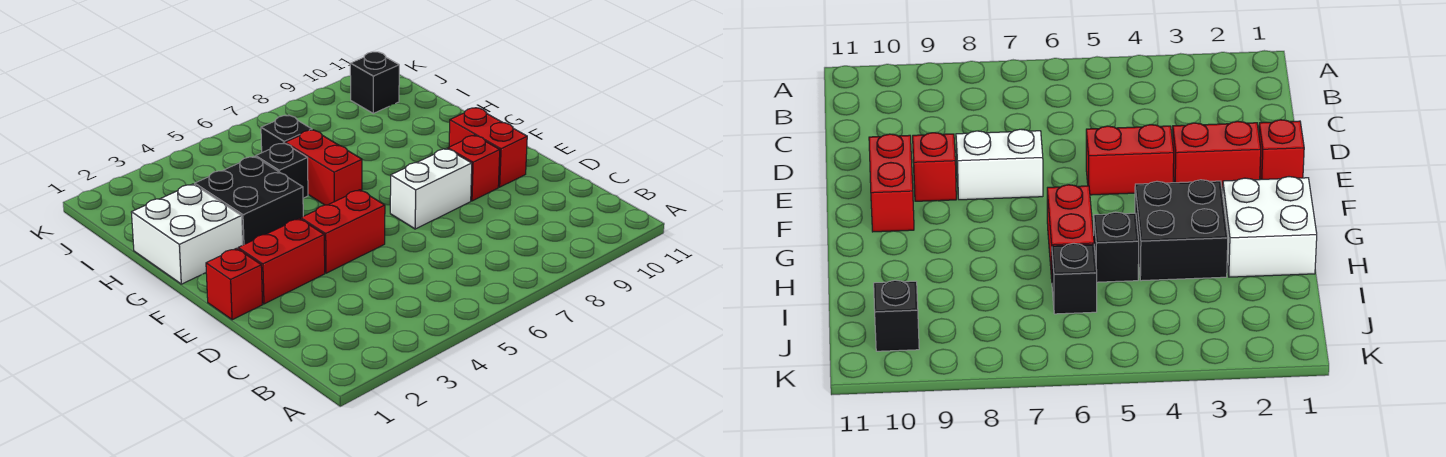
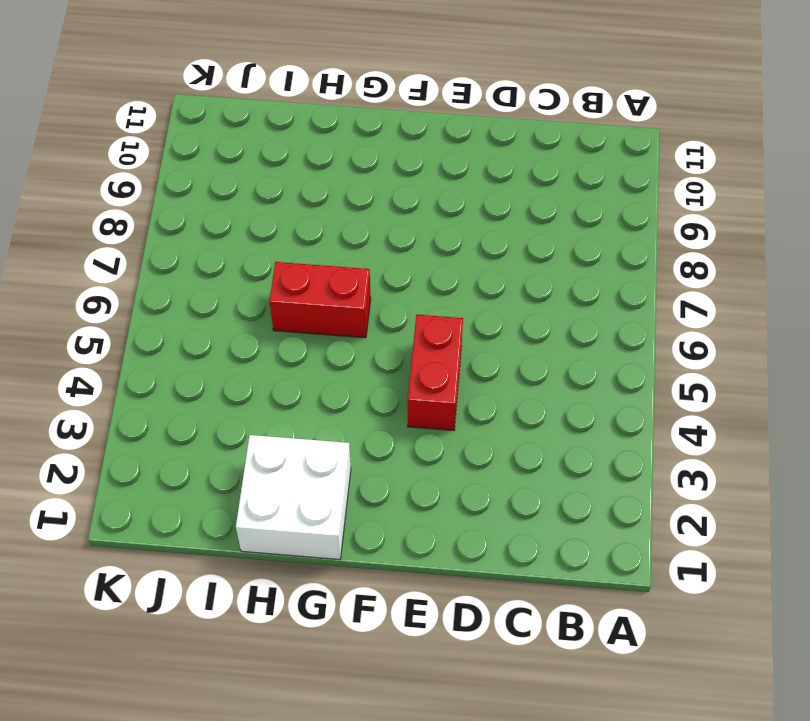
none -> red brick E1 level 1
none -> red brick E2:E3 level 1
none -> white brick E7:E8 level 1

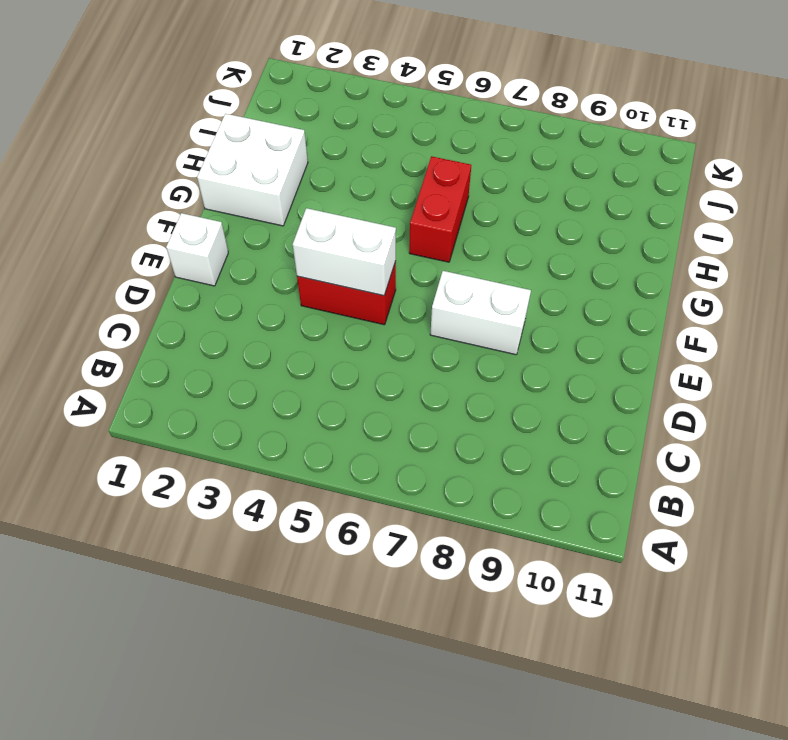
white brick E1 level 1 -> red brick E1 level 1
white brick E4:E5 level 2 -> none
none -> red brick E2:E3 level 1
none -> red brick E9 level 1
none -> red brick E10:F10 level 1

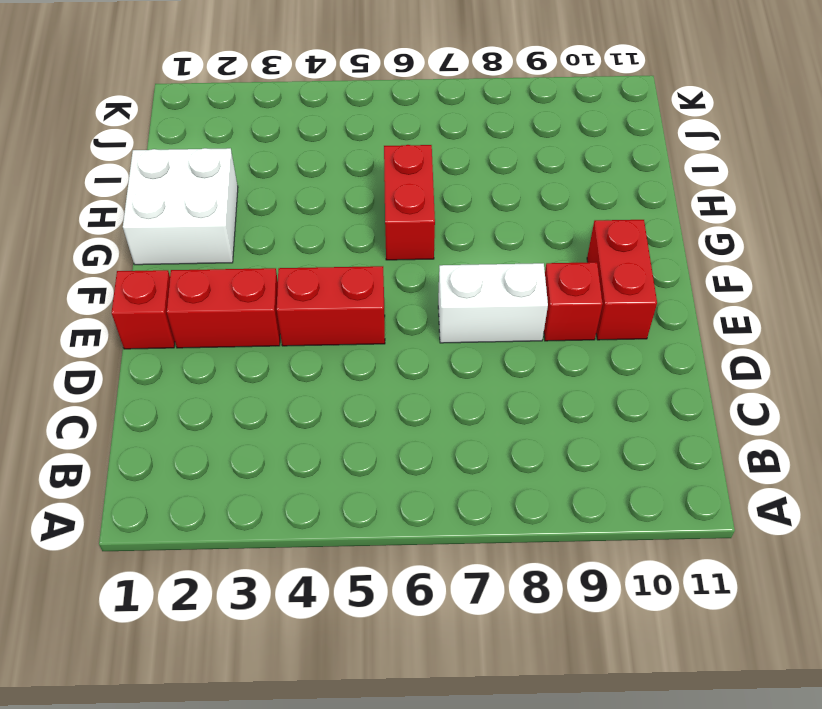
none -> black brick G3:H4 level 1
none -> black brick H5 level 1
none -> black brick I6 level 1

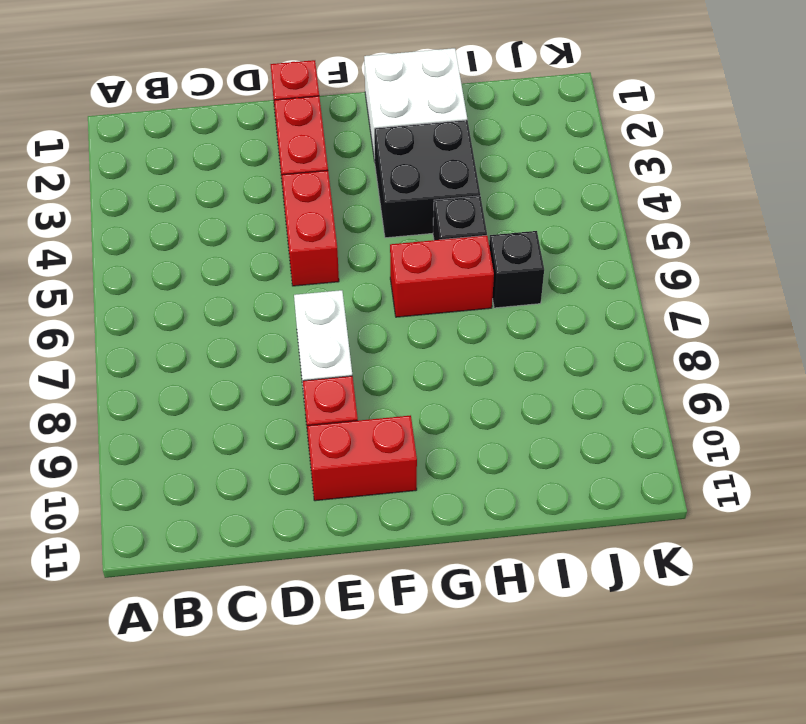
none -> black brick J10 level 1

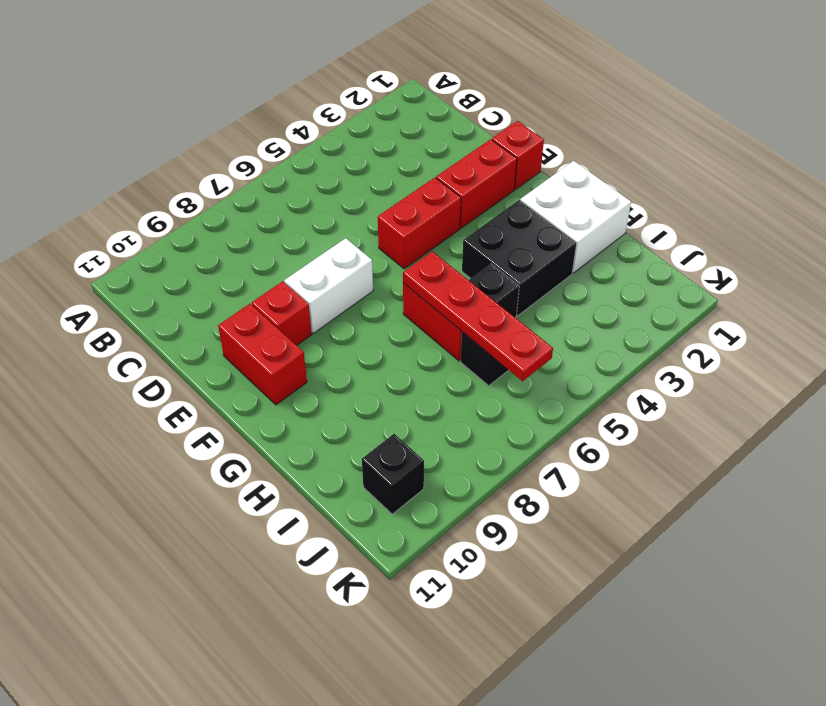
red plate G6:J6 level 2 -> none

